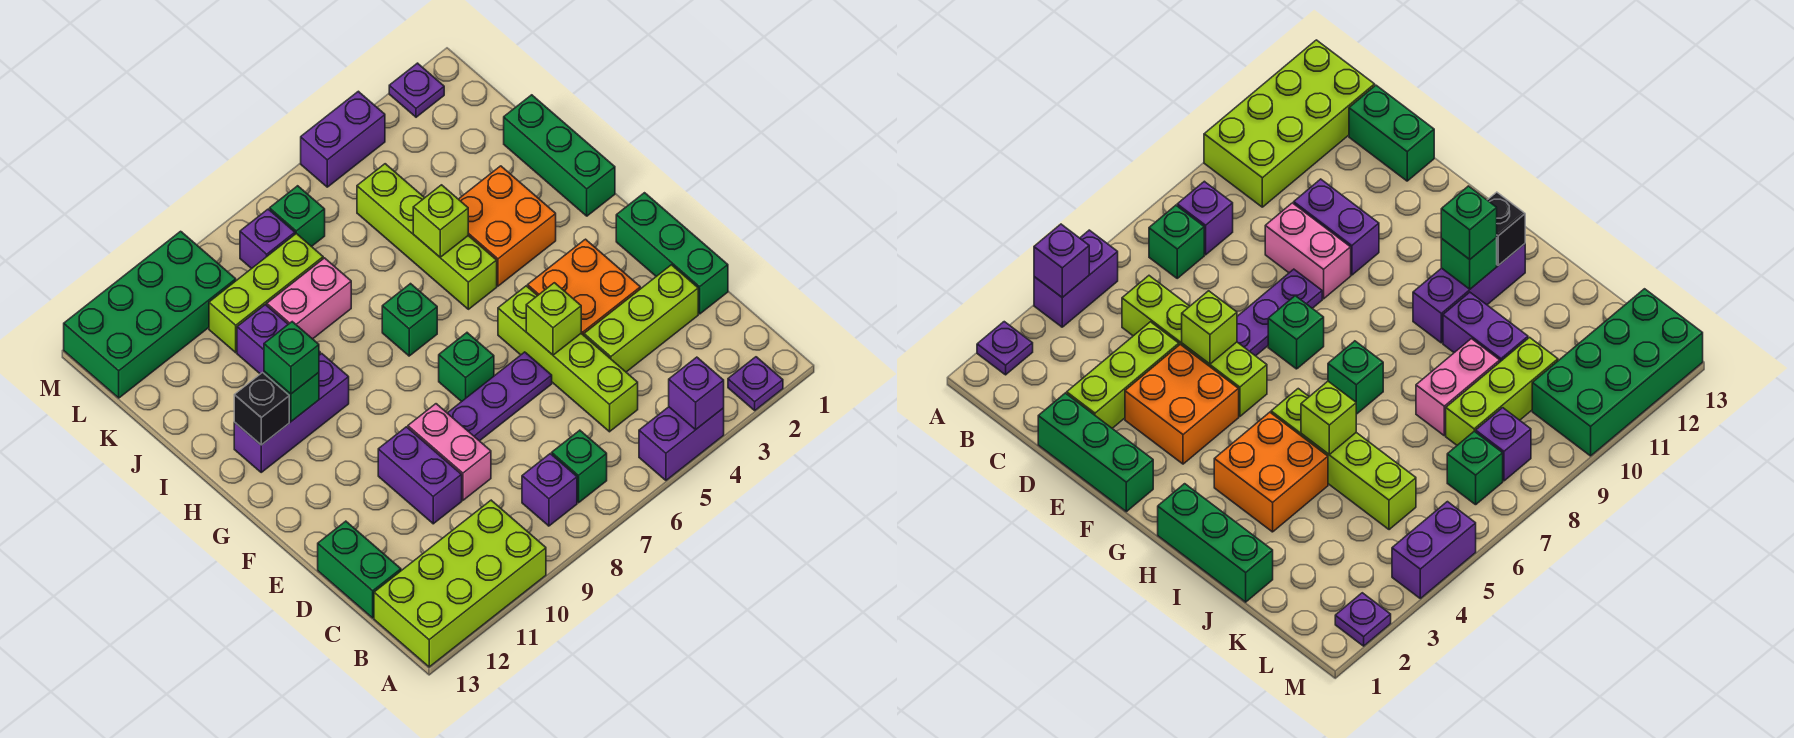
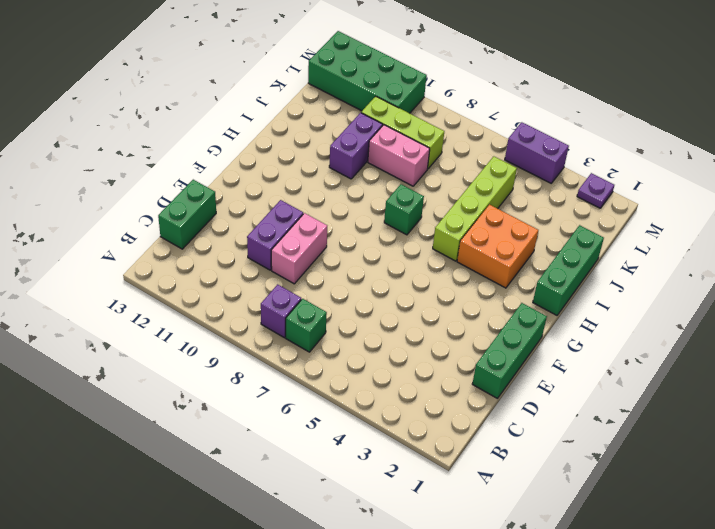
none -> purple plate A2 level 1
none -> purple brick A4:A5 level 1
none -> lime brick A10:B13 level 1
none -> lime brick C5:F5 level 1

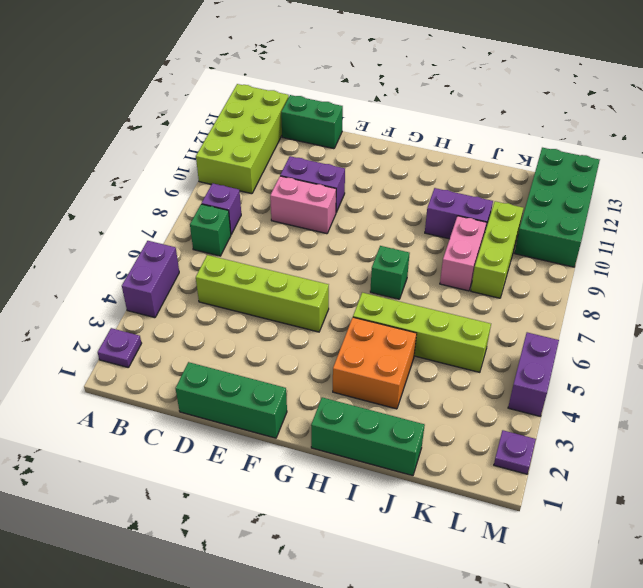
none -> lime brick D2:D4 level 1
none -> orange brick E3:F4 level 1
none -> purple plate E6:E8 level 1
none -> green brick F7 level 1

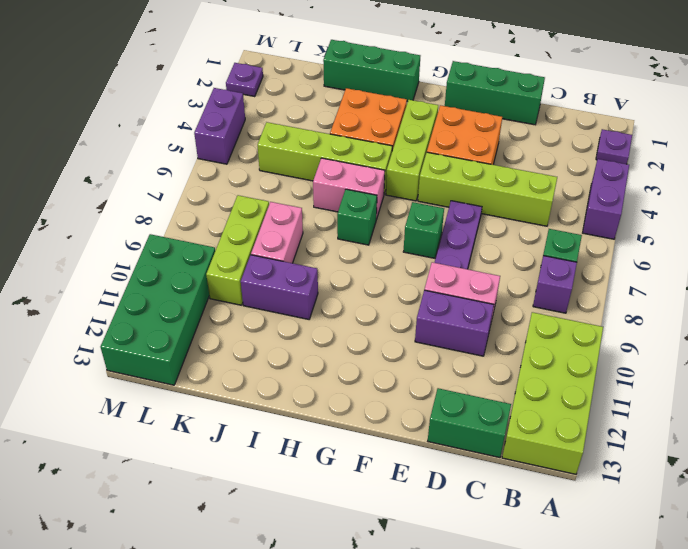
lime brick G3:G5 level 1 -> lime brick D2:D4 level 1
pink brick H6:I6 level 1 -> none
none -> purple brick H10:H12 level 1
none -> green brick L7 level 1
none -> purple brick L8 level 1
none -> purple brick A4 level 2

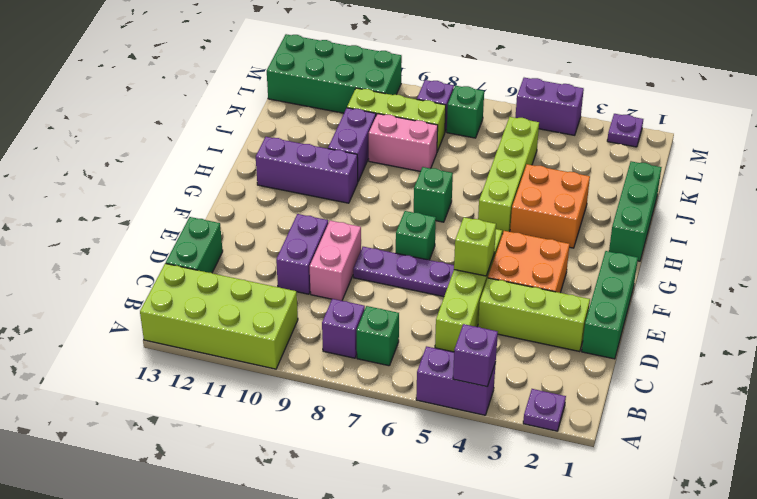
none -> green brick H11 level 2
none -> black brick H12 level 2
none -> lime brick I5 level 2
none -> green brick H11 level 3

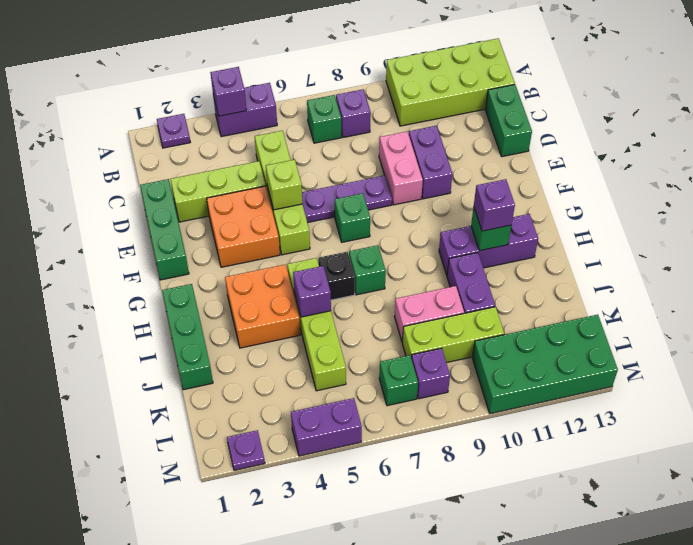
black brick H6 level 1 -> black brick H12 level 2
purple brick H11 level 3 -> green brick H11 level 3
purple brick I5 level 2 -> lime brick I5 level 2

